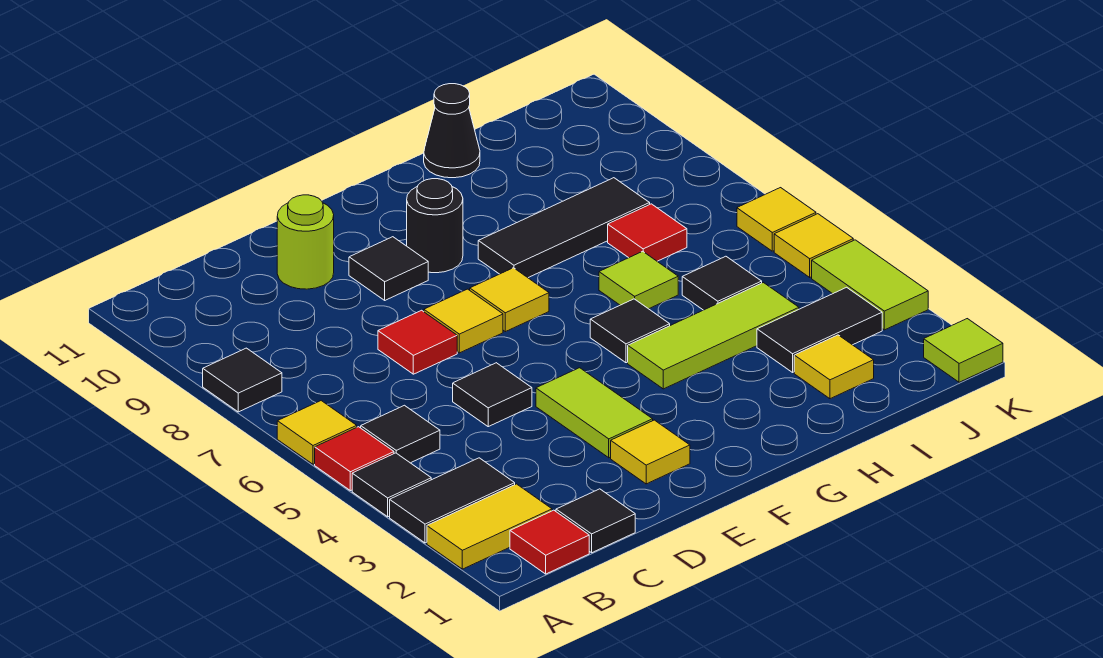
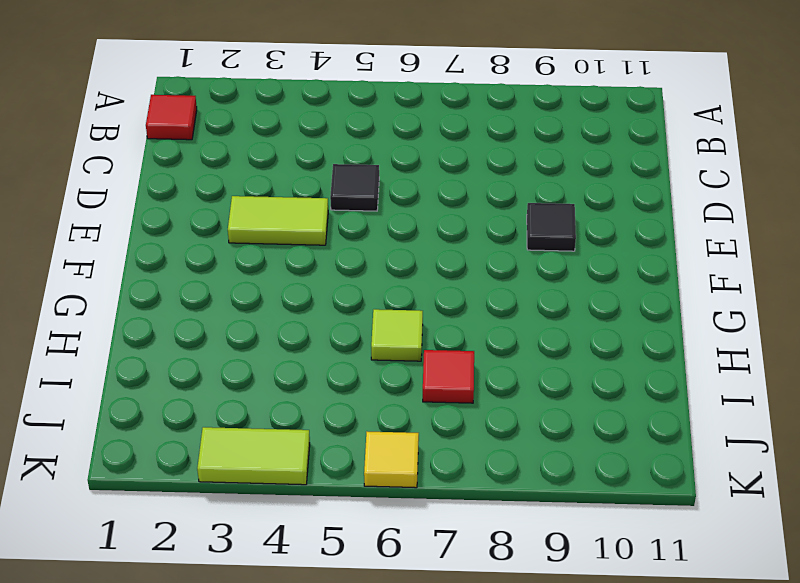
none -> yellow tile A2:B2 level 1
none -> black tile A3:B3 level 1
none -> black tile A4 level 1
none -> red tile A5 level 1

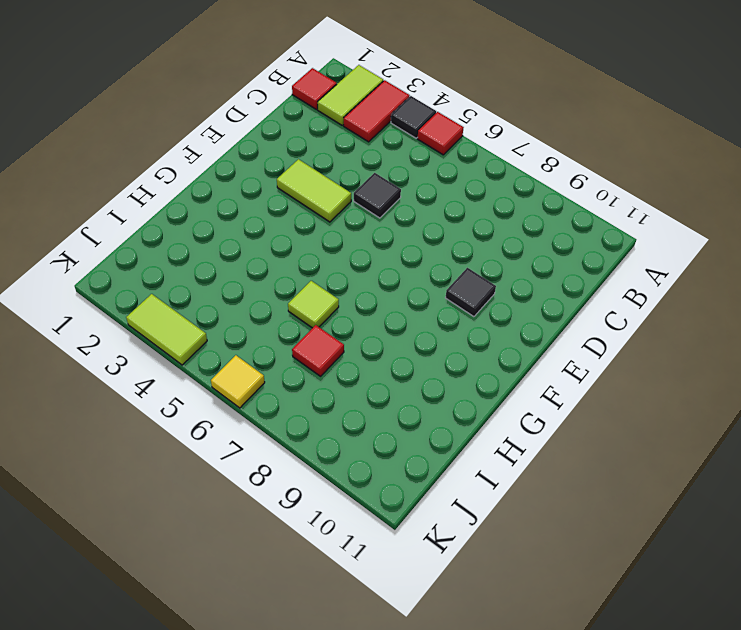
lime tile A2:B2 level 1 -> yellow tile A2:B2 level 1
red tile A3:B3 level 1 -> black tile A3:B3 level 1
none -> yellow tile A6 level 1
none -> black tile A8 level 1
none -> black tile B5 level 1
none -> black tile C1 level 1

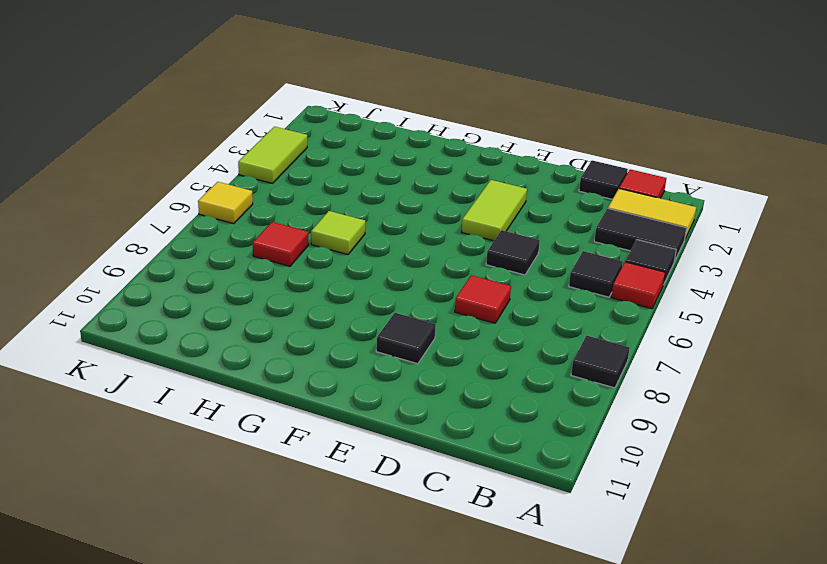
none -> yellow tile A6 level 1
none -> lime round brick D10 level 1
none -> yellow tile E2 level 1
none -> yellow tile E7 level 1

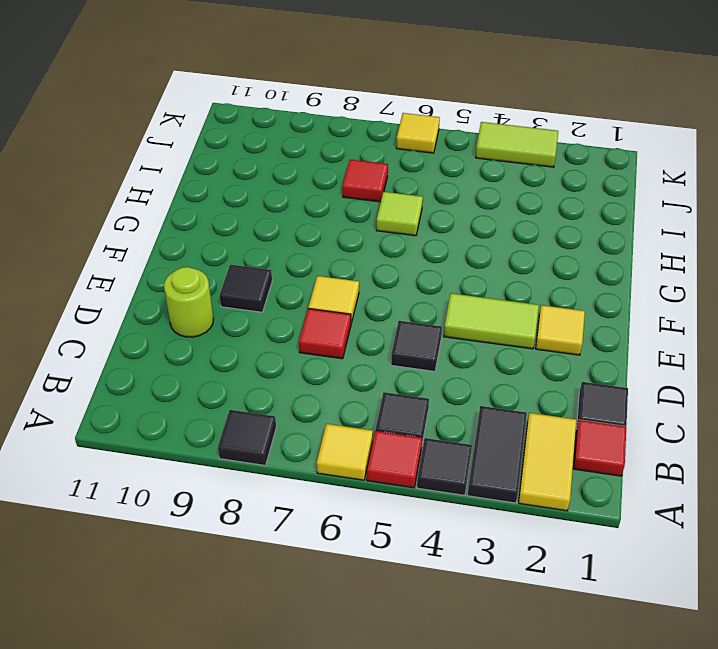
none -> yellow tile F7 level 1
none -> black round brick F9 level 1
none -> lime tile G4:I4 level 1
none -> black tile G5 level 1

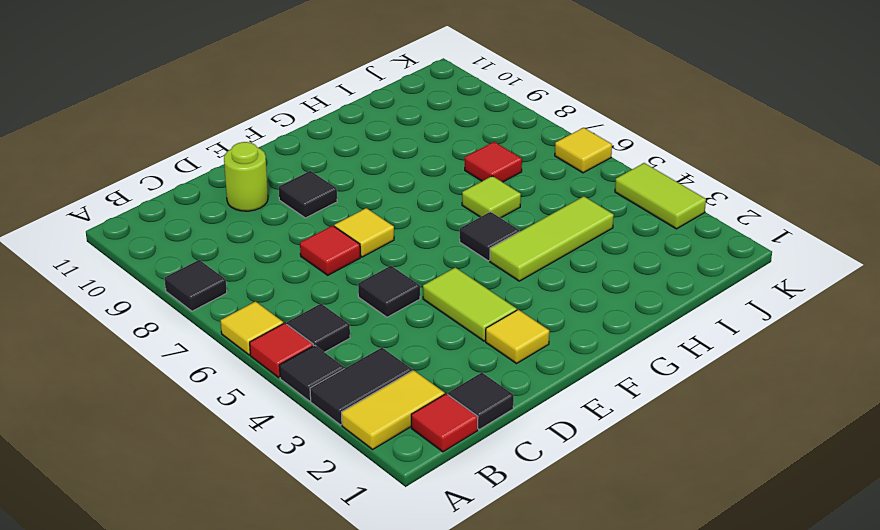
none -> yellow tile F7 level 1
none -> black round brick F9 level 1
none -> black tile G8:I8 level 1
none -> black cone H11 level 1

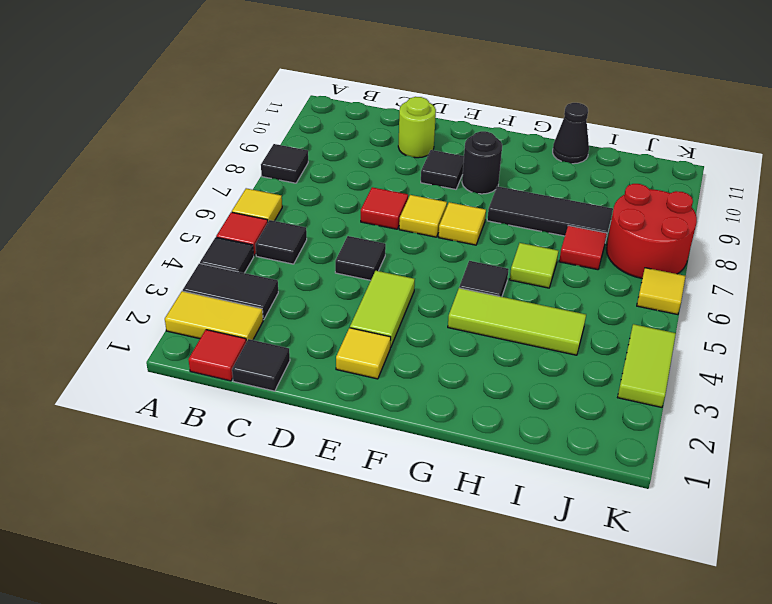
red round brick J7:K8 level 1 -> none
none -> yellow tile I2 level 1
none -> black tile I3:J3 level 1
none -> black tile I5 level 1
none -> lime tile K1 level 1

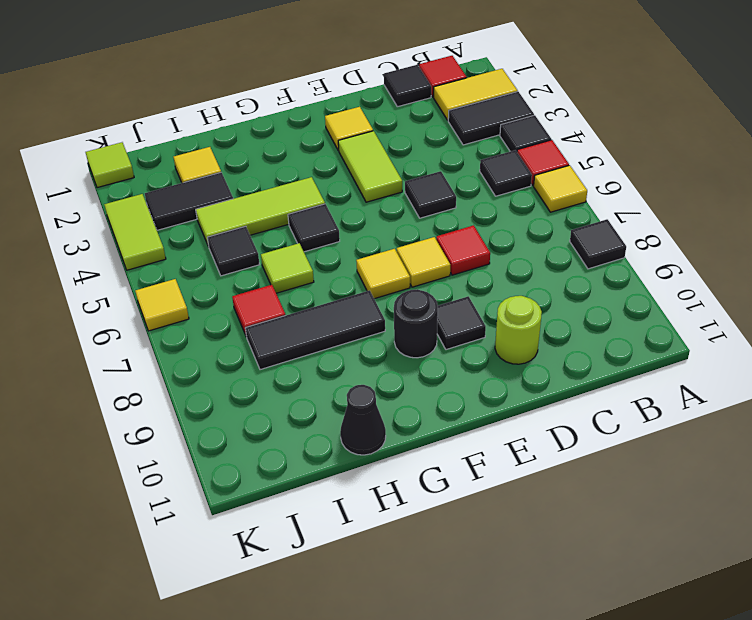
none -> yellow tile K5 level 1

